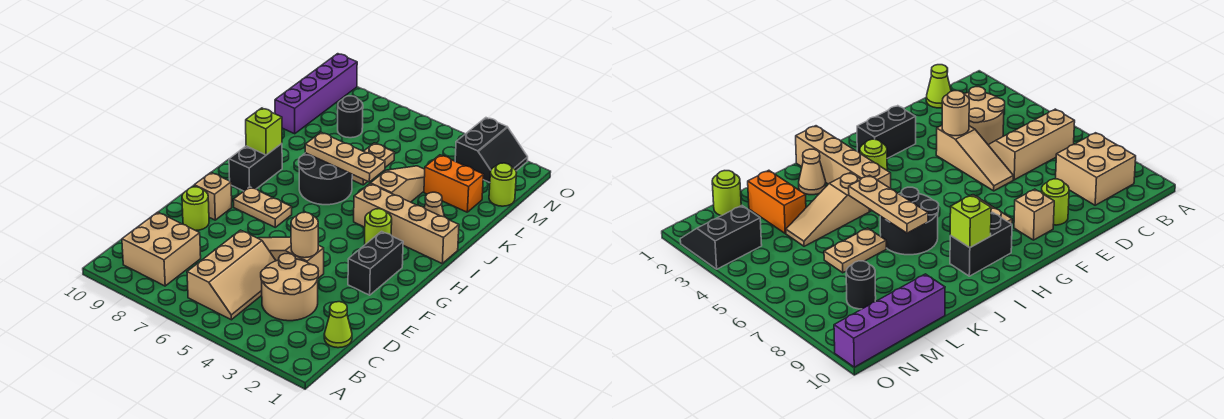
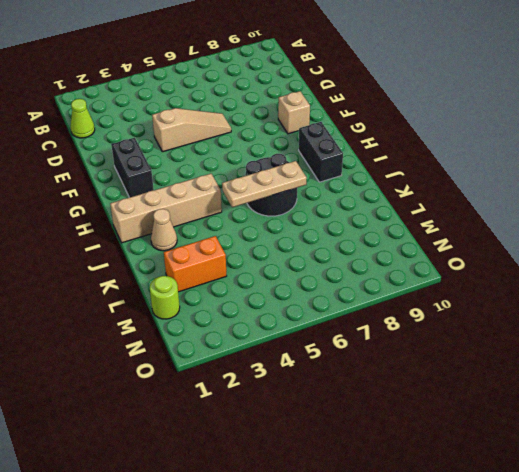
none -> tan slope B5:D6 level 1 top 6
none -> tan brick B8:C9 level 1
none -> tan round brick C3:D4 level 1

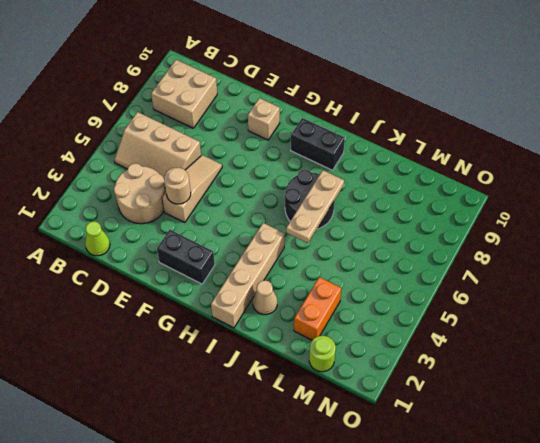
none -> lime round brick E9 level 1
none -> tan plate G7:G8 level 1
none -> lime round brick H3 level 1

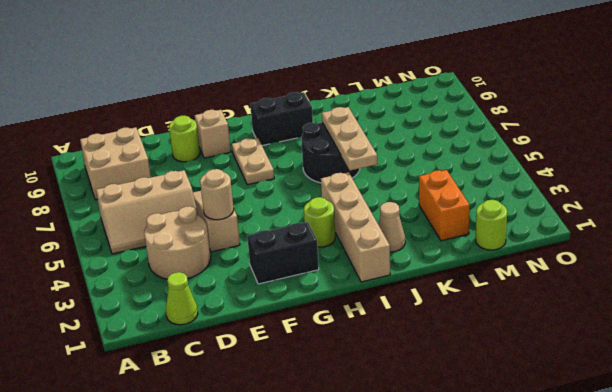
none -> tan slope J4:L4 level 1 top J
none -> tan plate K6:L6 level 1
none -> purple brick L10:O10 level 1

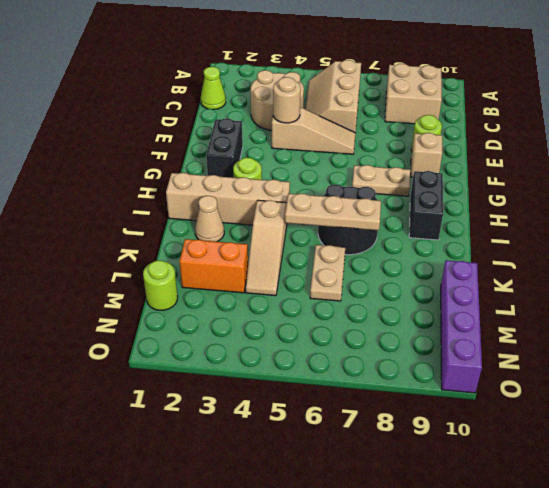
none -> black round brick M8 level 1
none -> black slope N2:O3 level 1 top 3
none -> lime brick I9 level 2

